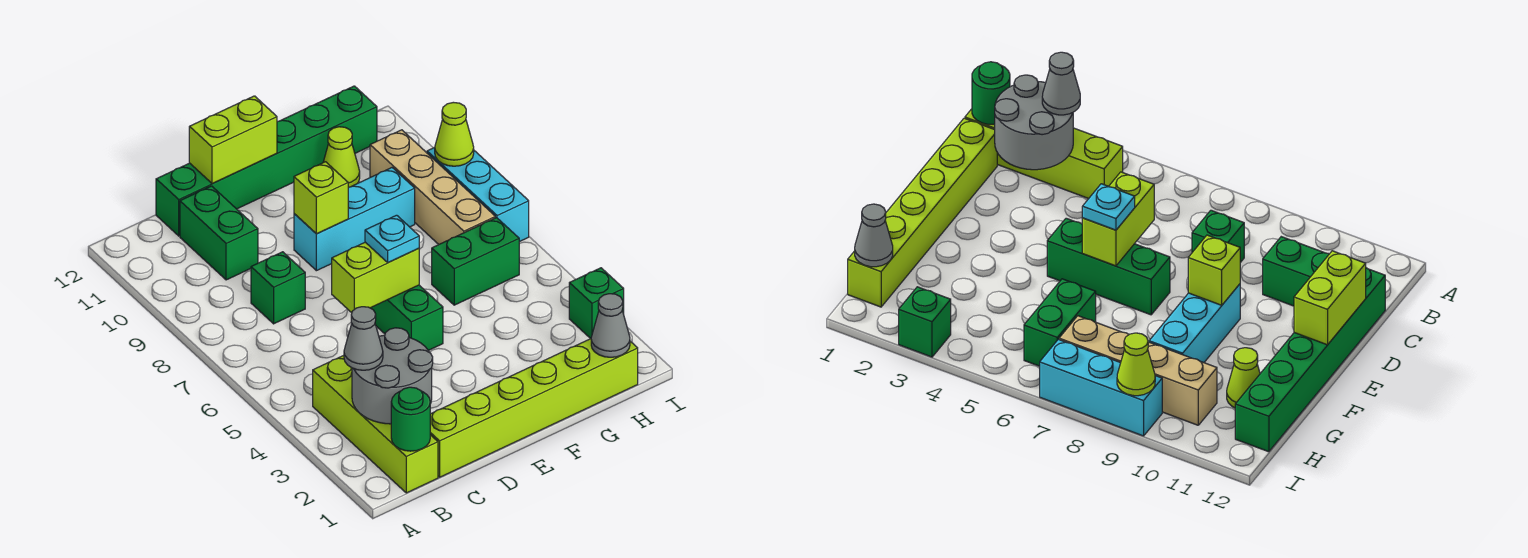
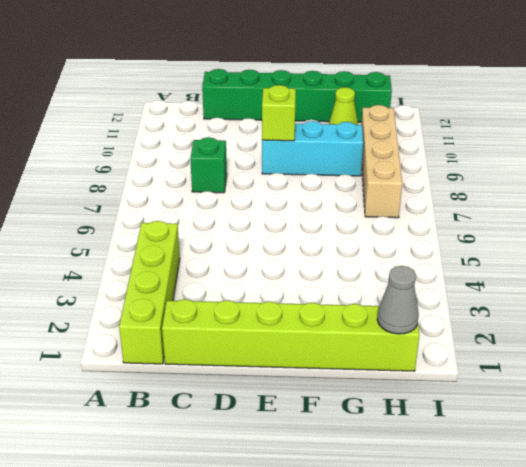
none -> green brick C10:C11 level 1
none -> green brick E5:E7 level 1
none -> green brick G6:H6 level 1

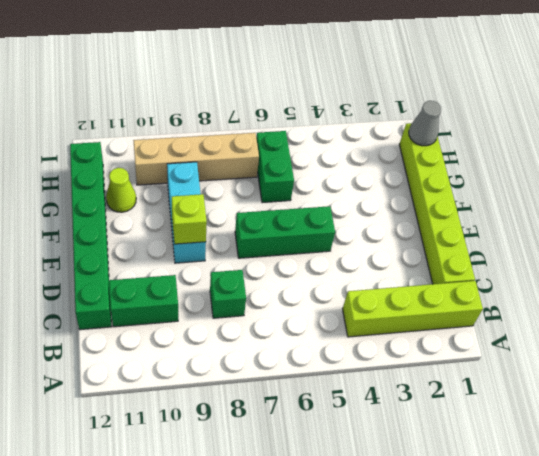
none -> green brick I3 level 1
none -> cyan brick I7:I9 level 1
none -> green round brick B1 level 2

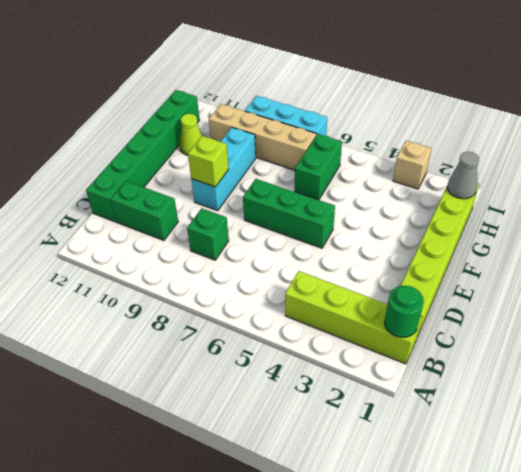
tan brick I3 level 1 -> green brick I3 level 1
none -> grey round brick B2:C3 level 2
none -> lime brick D6:E6 level 2
none -> lime brick D12:E12 level 2

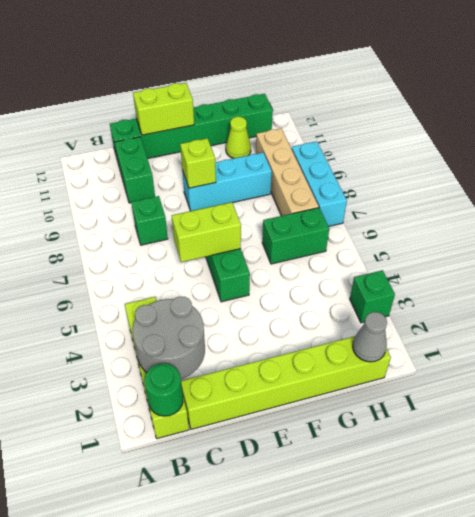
none -> lime cone I9 level 2
none -> grey cone B3 level 3
none -> cyan plate E6 level 3

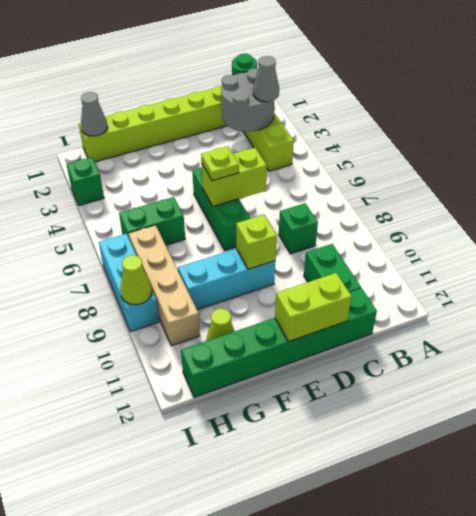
lime plate E6 level 3 -> cyan plate E6 level 3

